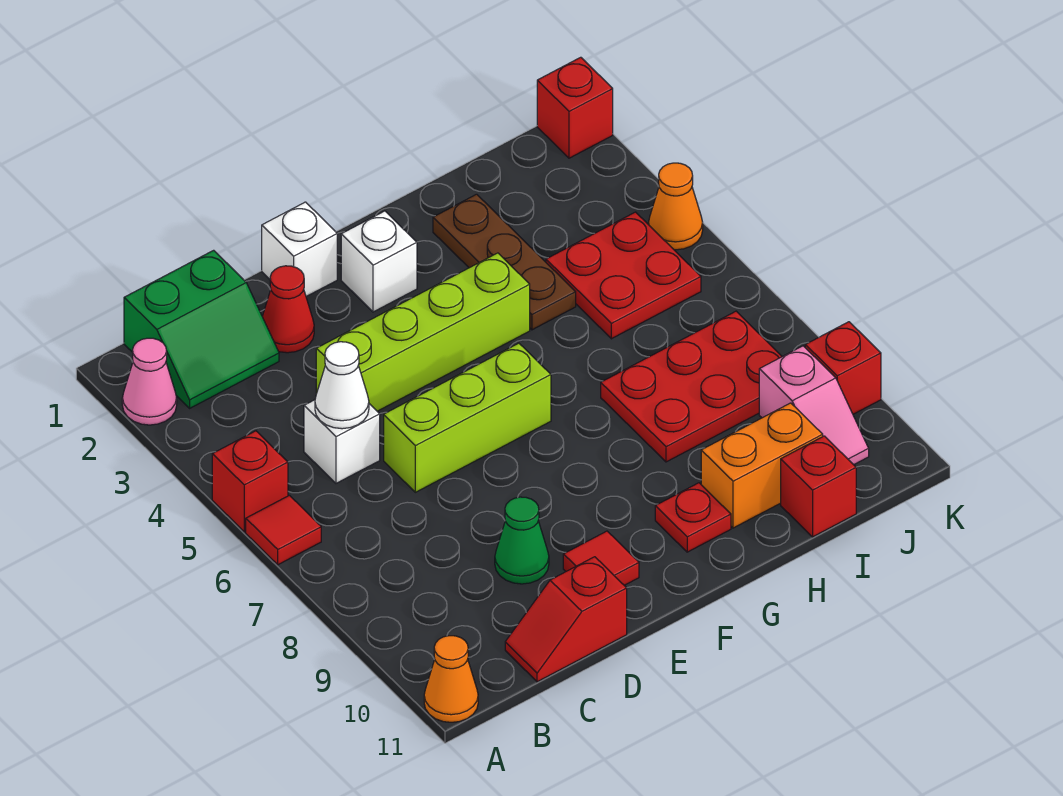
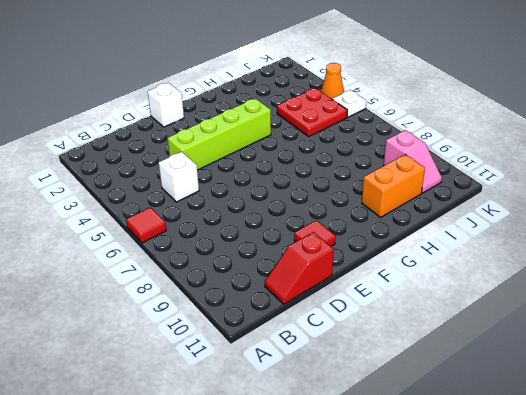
white plate K5 level 1 -> none
none -> pink cone A2 level 1
none -> red brick A5 level 1
none -> orange cone A11 level 1

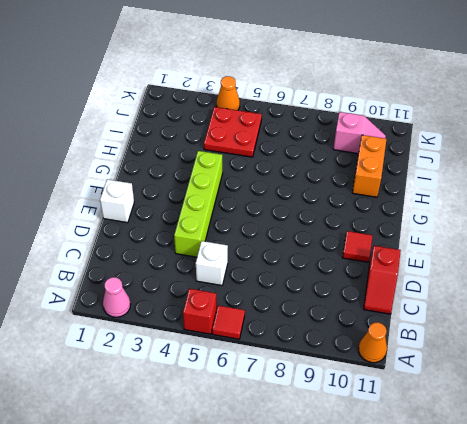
none -> green slope B1:C2 level 1 top 1
none -> red cone D2 level 1
none -> lime brick D6:F6 level 1

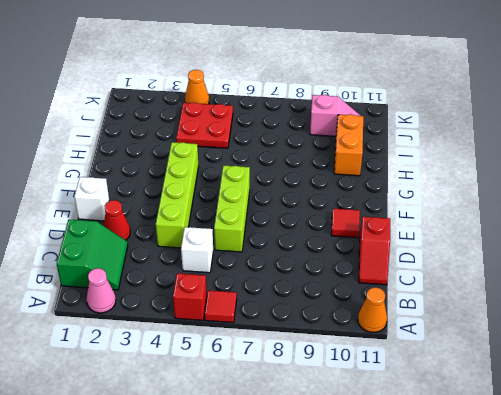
none -> green cone D9 level 1
none -> white brick F2 level 1
none -> red plate G10 level 1

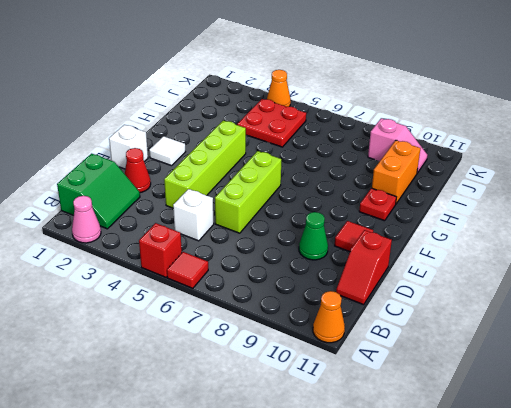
white tile F2 level 1 -> white brick F2 level 1
none -> brown plate H2:H4 level 1
none -> red plate H7:J8 level 1
none -> red brick I11 level 1

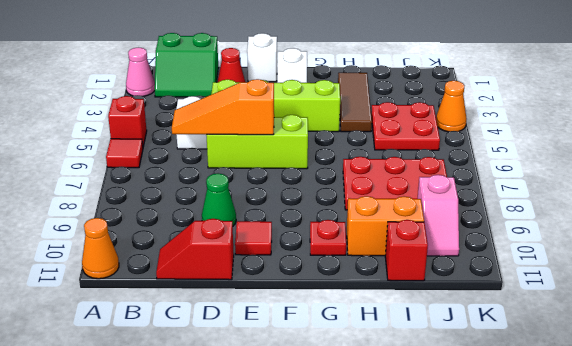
orange slope C6:E6 level 2 top E -> none
brown tile H2:H4 level 1 -> brown plate H2:H4 level 1
none -> red brick K1 level 1
none -> red brick K9 level 1
none -> white cone C5 level 2

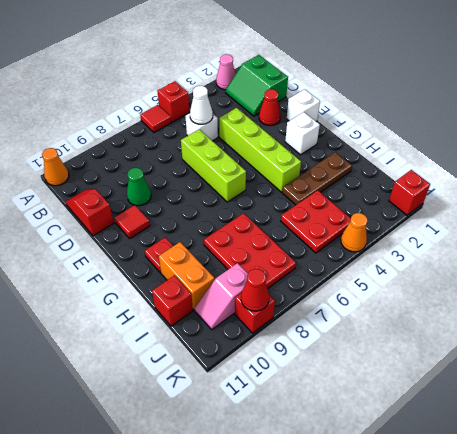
red cone K9 level 2 -> none

